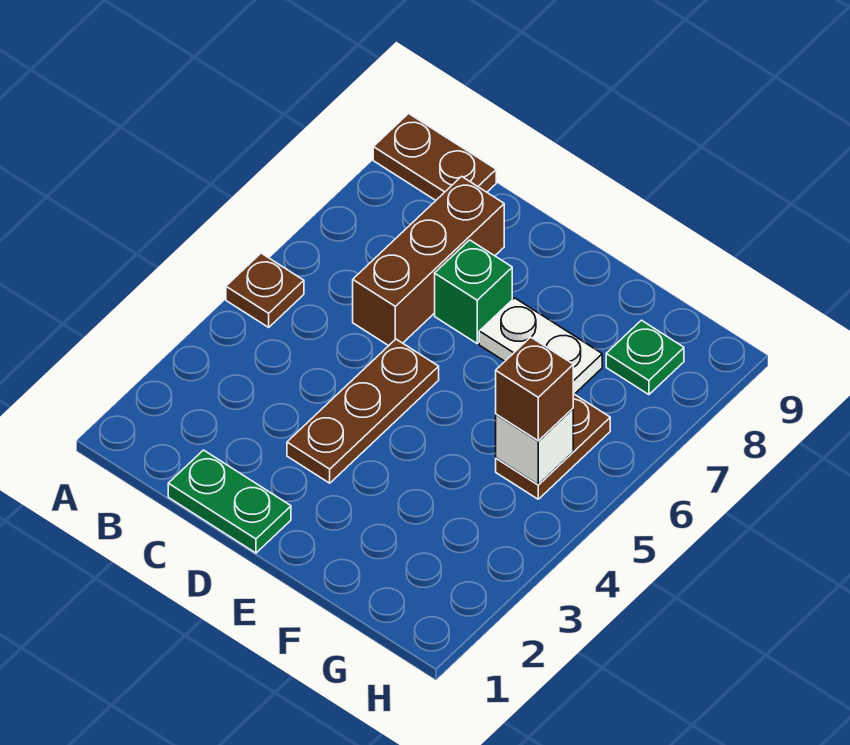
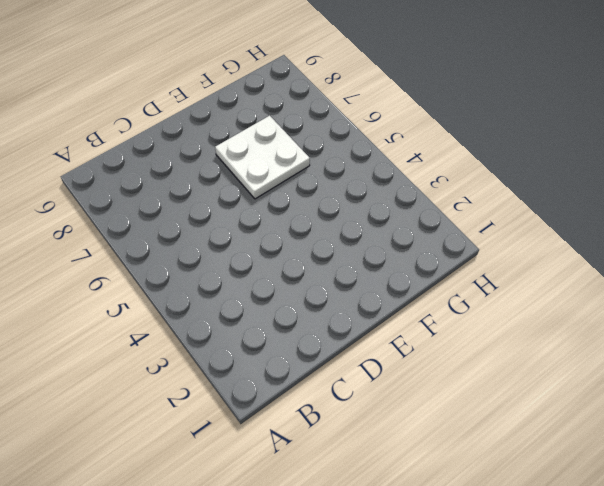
white plate E6:F7 level 1 -> white plate E7:F7 level 1
none -> brown plate A5 level 1
none -> brown plate A9:B9 level 1

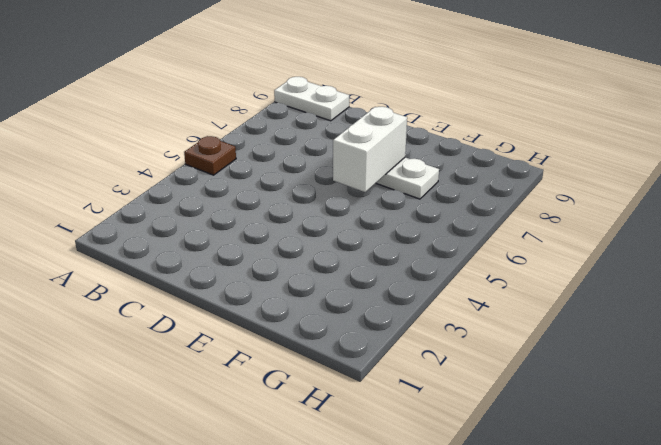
white plate A9:B9 level 1 -> brown plate A9:B9 level 1
white brick E6:E7 level 2 -> none
none -> green plate C1:D1 level 1
none -> brown brick C6:C8 level 1

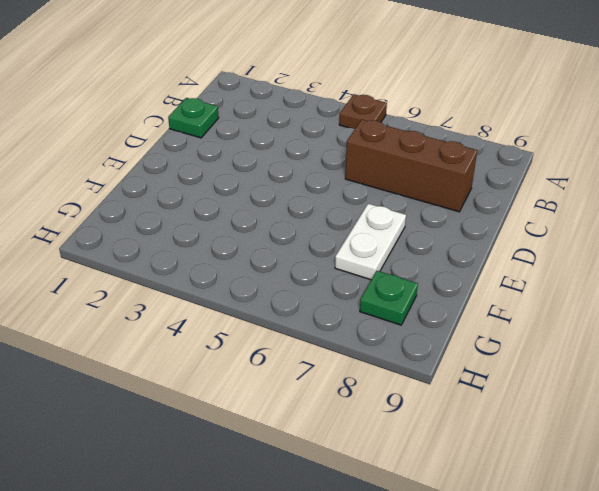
green plate C1 level 1 -> green plate C1:D1 level 1
none -> brown plate A9:B9 level 1
none -> brown plate D3:D5 level 1

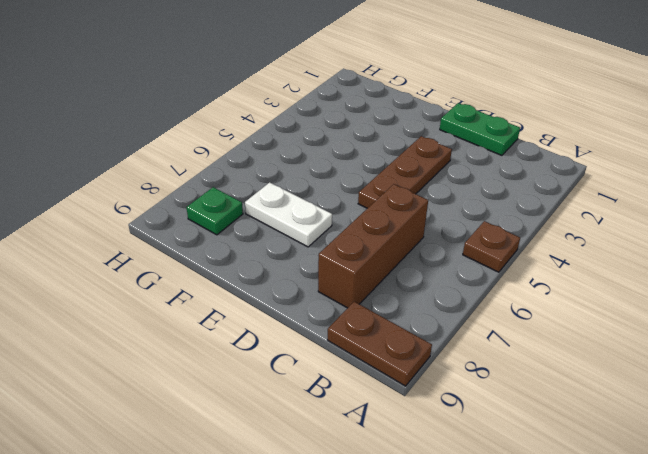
none -> green brick D7 level 1
none -> brown plate G5:G6 level 1

